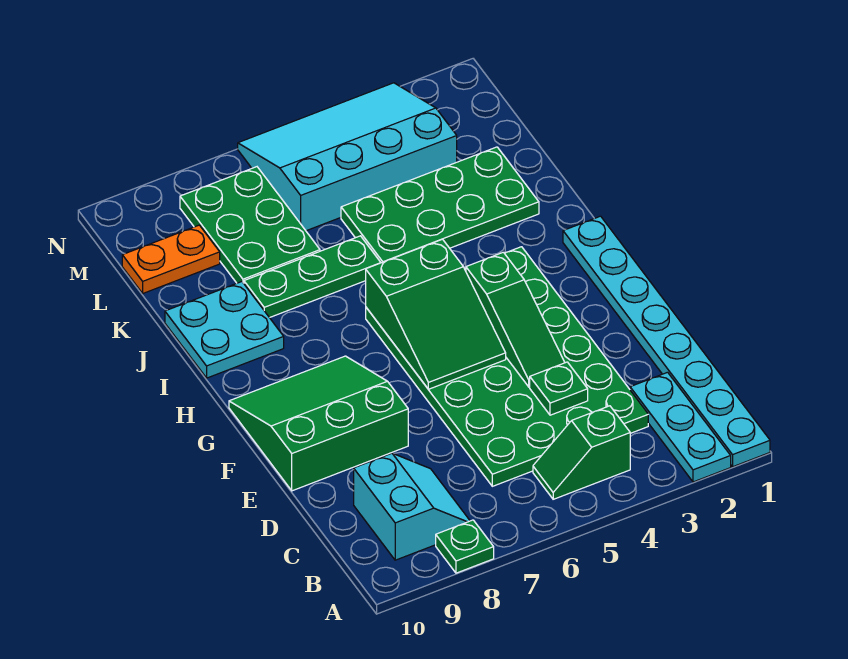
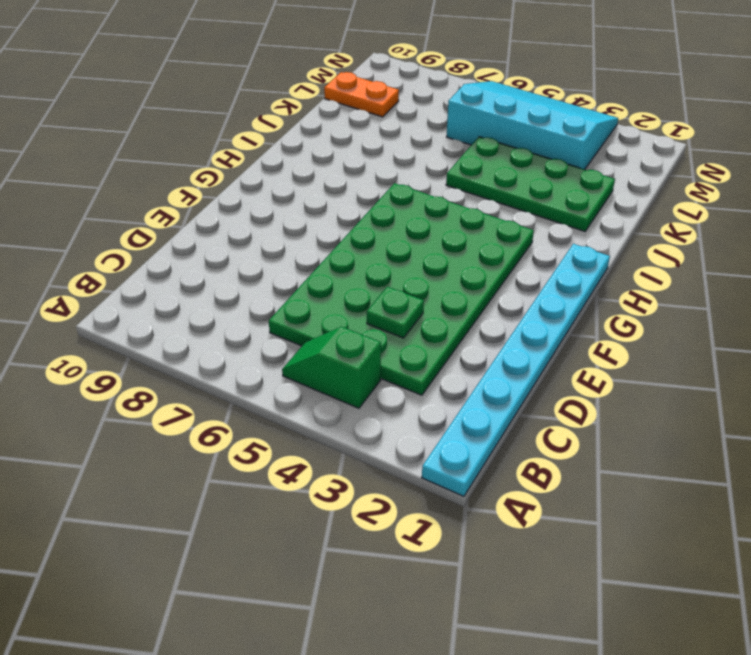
none -> cyan plate A2:C2 level 1
none -> green plate A8 level 1
none -> cyan slope B8:C9 level 1 top 9

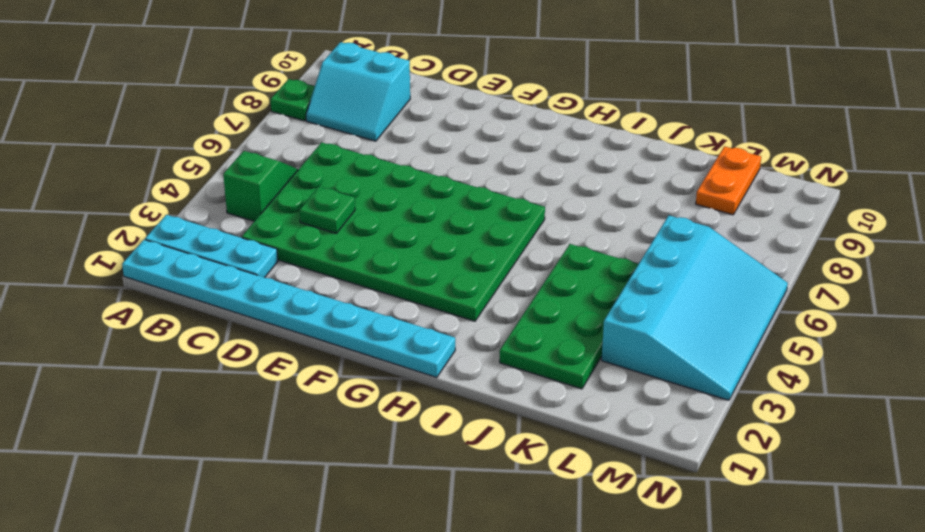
none -> green slope E8:G10 level 1 top E
none -> cyan plate I9:J10 level 1
none -> green plate J6:J8 level 1

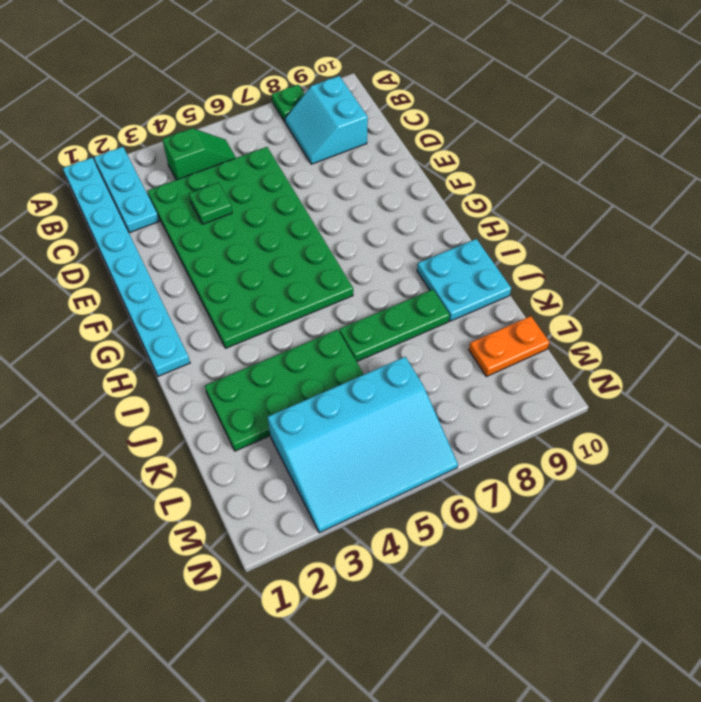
none -> green slope E8:G10 level 1 top E
none -> green plate K7:M8 level 1
none -> green slope E4:G4 level 2 top G

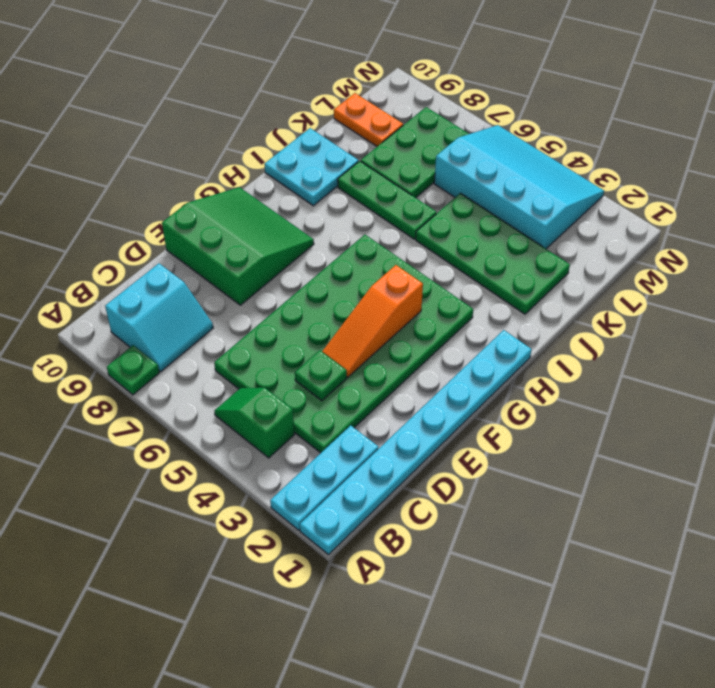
orange slope E4:G4 level 2 top G -> green slope E4:G4 level 2 top G
none -> green slope F5:H6 level 2 top H

